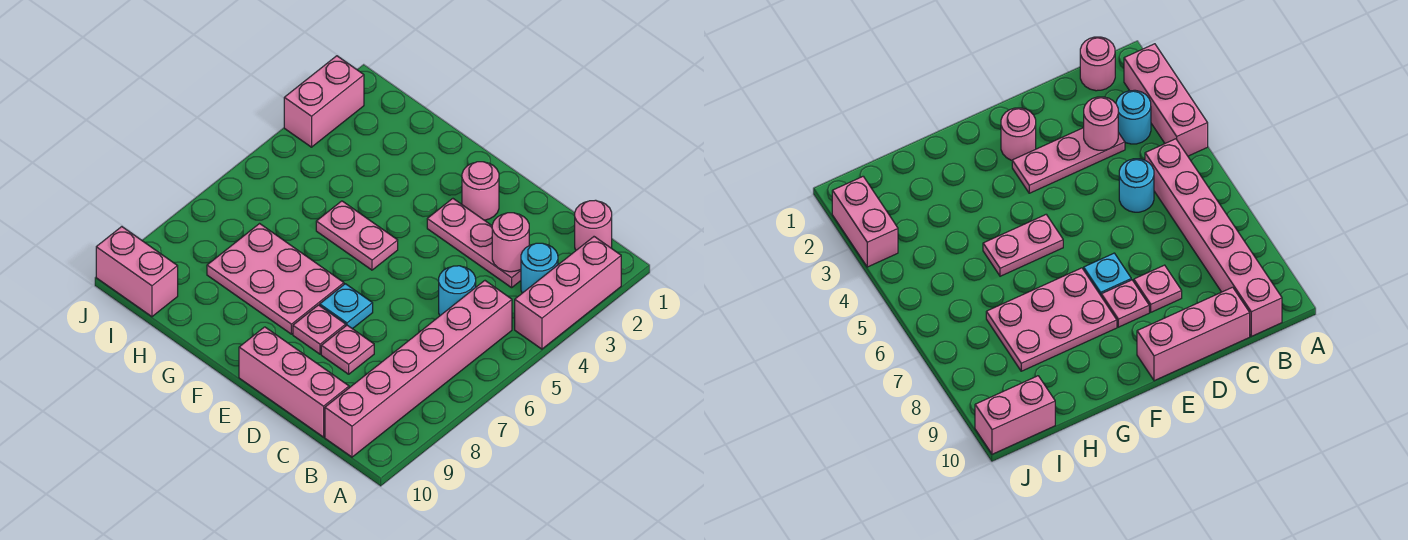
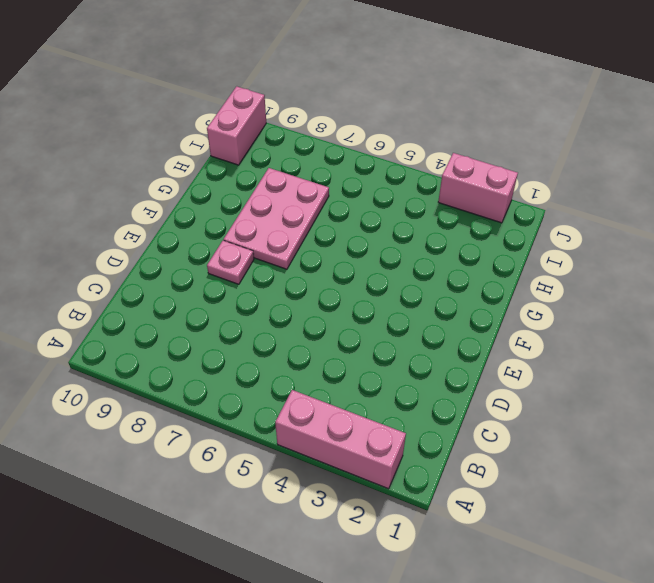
none -> pink round brick B1 level 1
none -> cyan round brick B3 level 1
none -> pink brick B5:B10 level 1

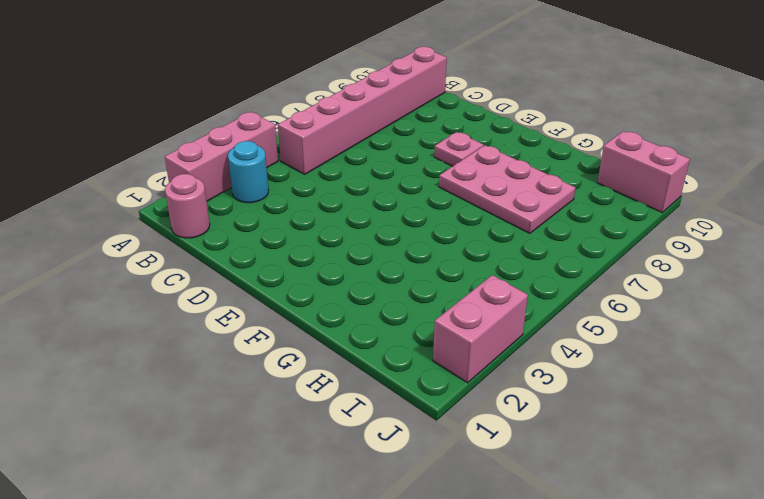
none -> pink plate C3:E3 level 1
none -> cyan round brick C5 level 1
none -> pink brick C10:E10 level 1

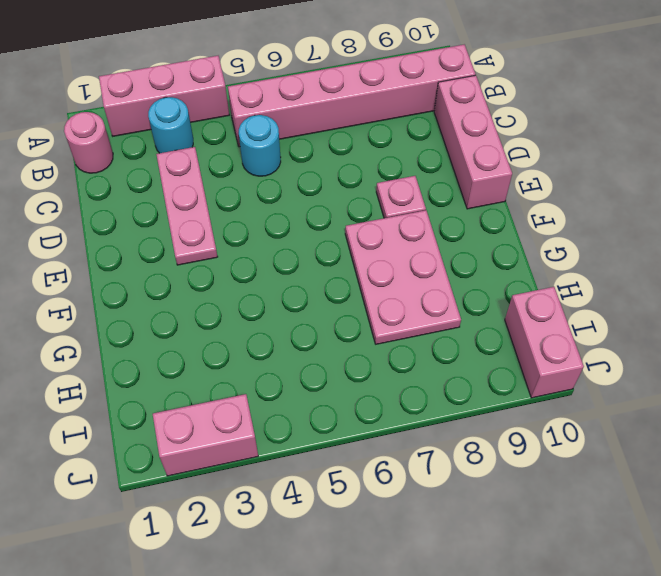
none -> pink plate D8 level 1
none -> pink round brick E2 level 1
none -> cyan plate E7 level 1

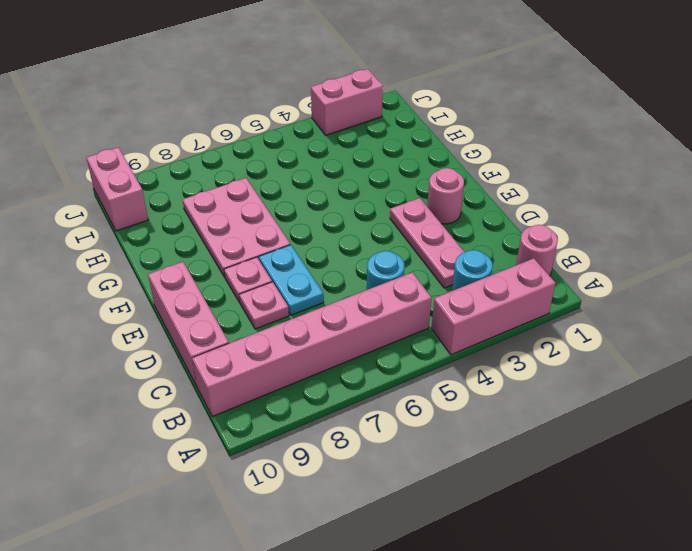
cyan plate D7:E7 level 1 -> cyan plate E7 level 1
none -> pink plate F5:G5 level 1
none -> pink round brick C3 level 2

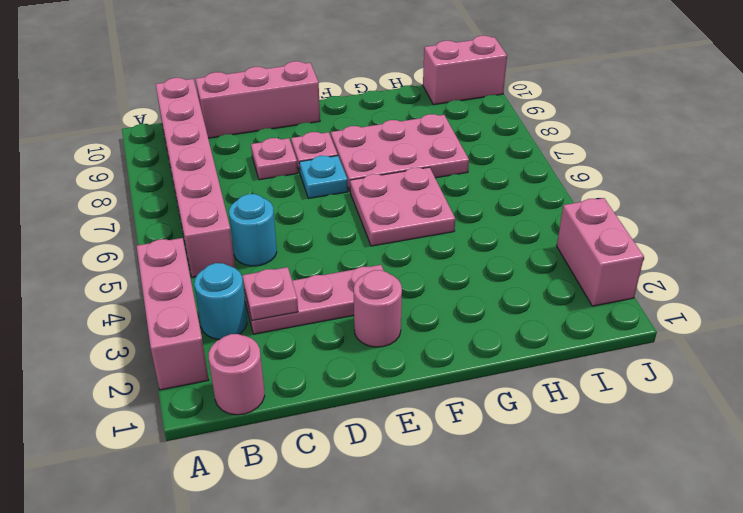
pink plate C3 level 2 -> pink round brick C3 level 2
pink plate F5:G6 level 1 -> pink plate F5:G5 level 1

